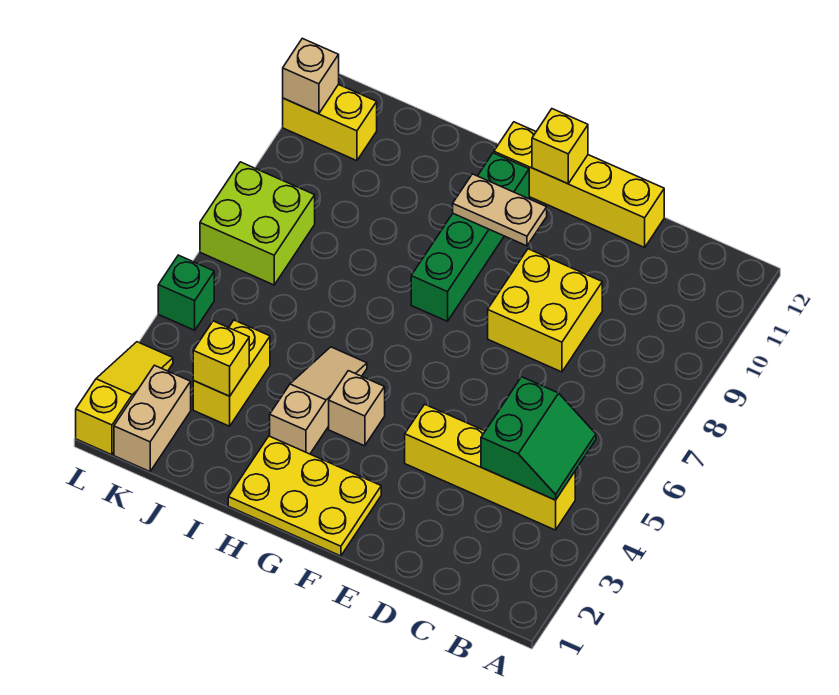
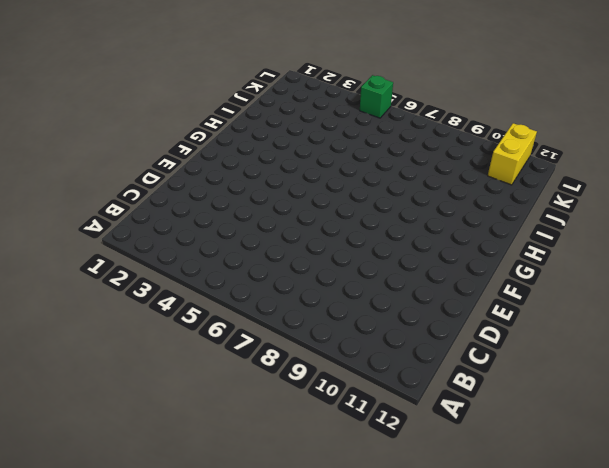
none -> yellow brick B4:E4 level 1
none -> yellow brick D8:E9 level 1
none -> yellow brick D12:G12 level 1

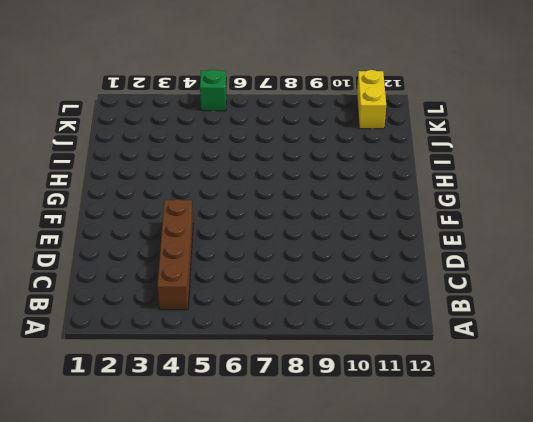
brown brick B4:E4 level 1 -> yellow brick B4:E4 level 1
none -> yellow brick D8:E9 level 1
none -> yellow brick D12:G12 level 1
none -> yellow plate F1:H2 level 1

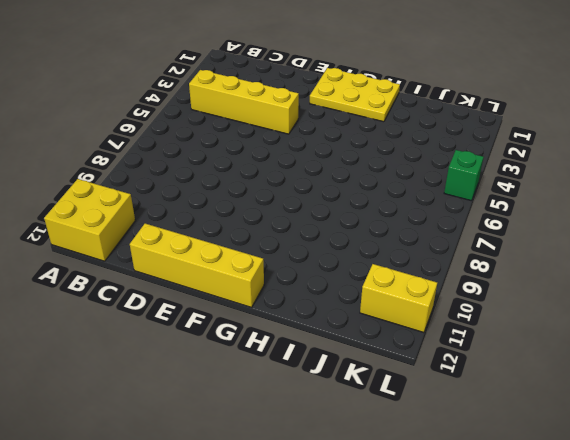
yellow brick A11:B12 level 1 -> yellow brick D8:E9 level 1
none -> tan brick G4 level 1
none -> green brick G8:G11 level 1
none -> tan slope H3:H5 level 1 top 3

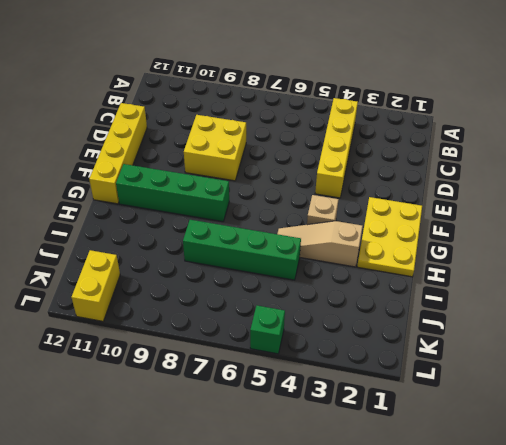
green brick I5:I8 level 1 -> none
none -> yellow brick J3:J4 level 1
none -> tan brick K1:K2 level 1
none -> lime brick K7:L8 level 1

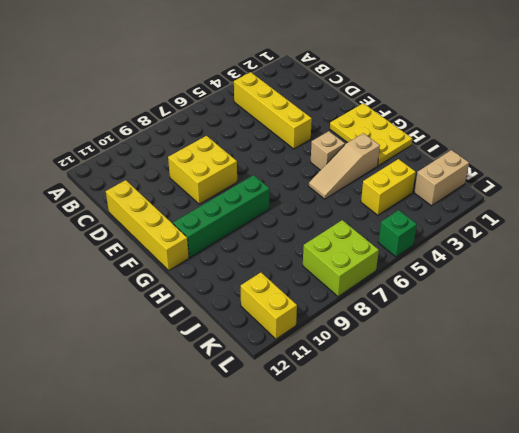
none -> yellow slope L1:L3 level 1 top 1
none -> green slope B4:C5 level 2 top C
none -> tan plate F10:G10 level 2

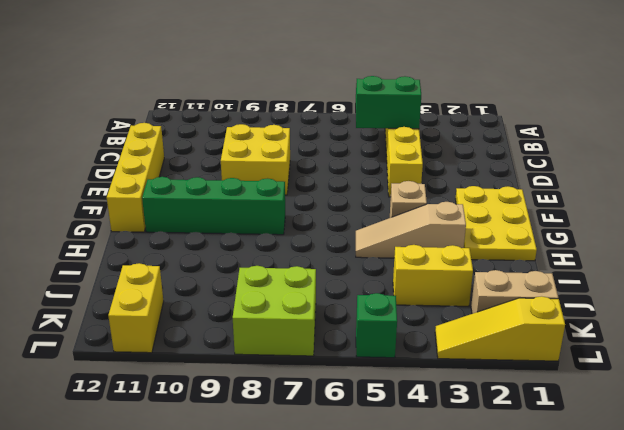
none -> tan plate F10:G10 level 2
none -> yellow brick F12 level 2
none -> yellow brick J3 level 2

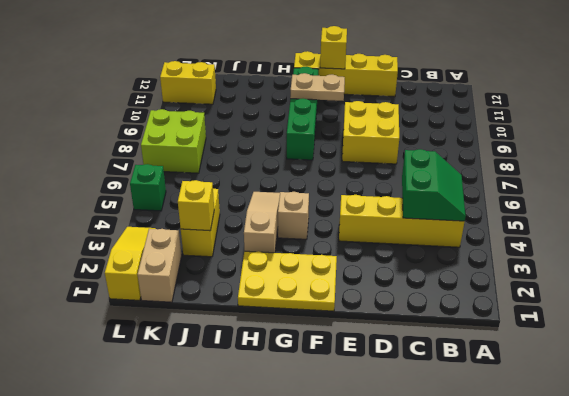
none -> tan brick L11 level 2

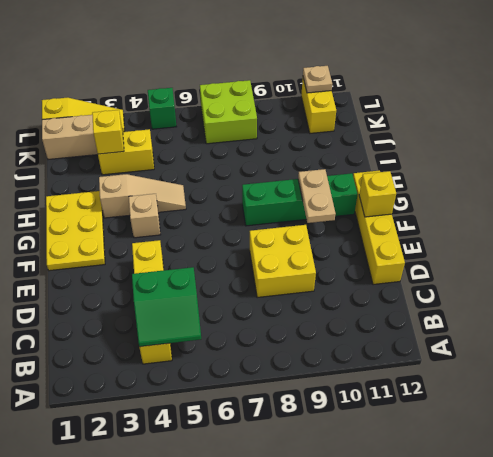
tan plate L11 level 2 -> tan brick L11 level 2

